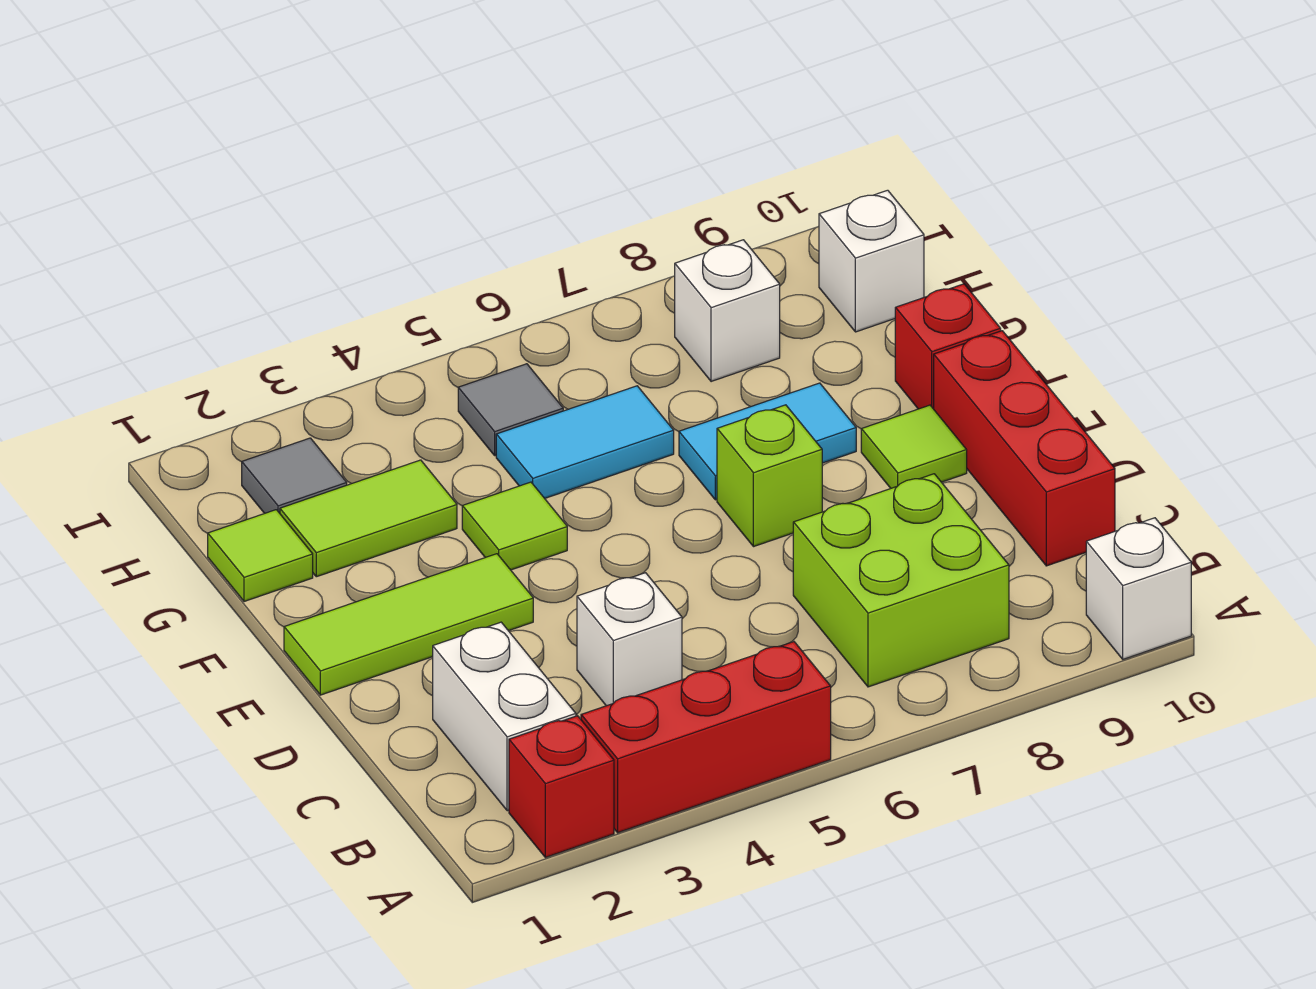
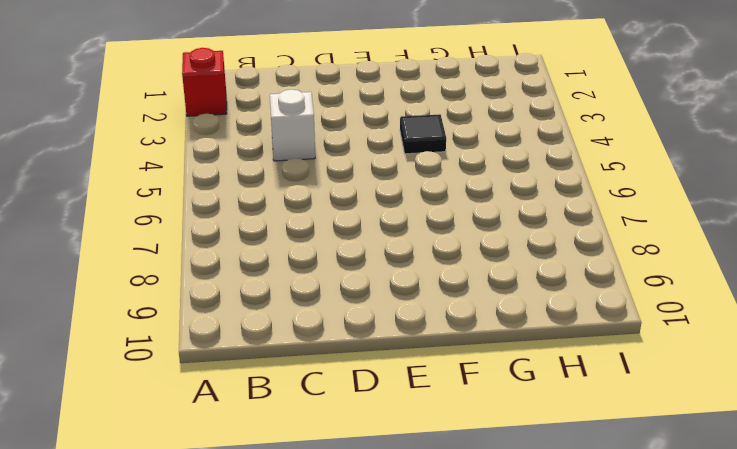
black tile F4 level 1 -> lime tile F4 level 1
none -> red brick A3:A5 level 1
none -> white brick A10 level 1
none -> white brick B2:C2 level 1

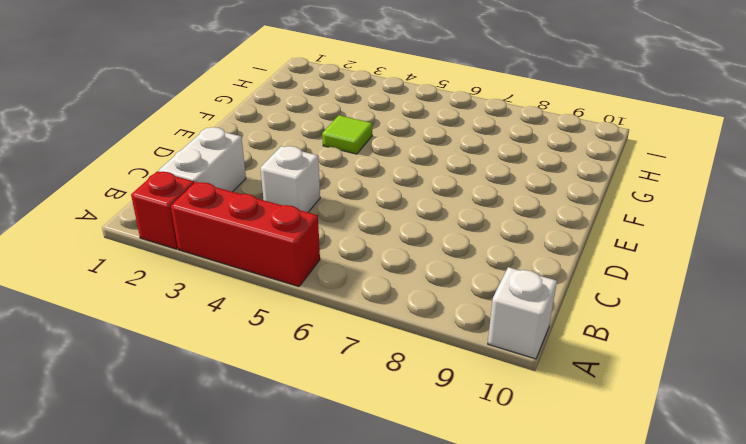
none -> lime brick B7:C8 level 1
none -> red brick C10:E10 level 1
none -> lime tile E1:E3 level 1

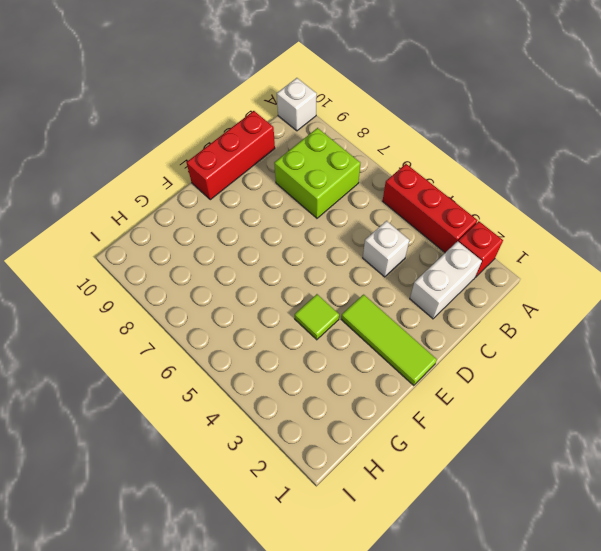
none -> lime brick E7 level 1
none -> lime tile E9 level 1
none -> cyan tile F7:F8 level 1

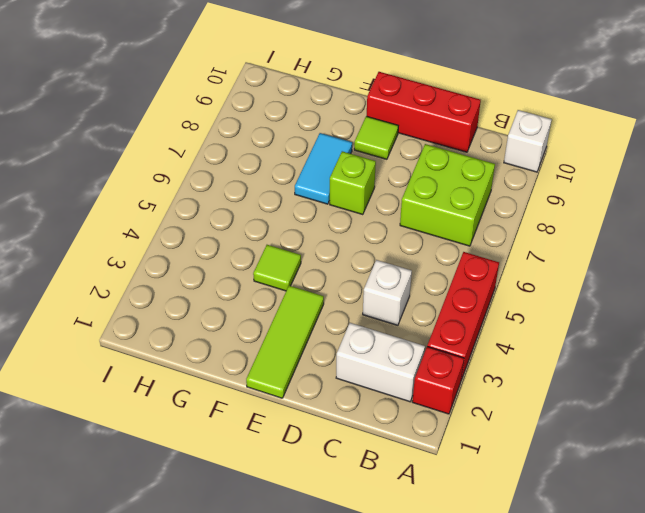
none -> red brick F10 level 1
none -> lime tile G1 level 1
none -> lime tile G2:G3 level 1

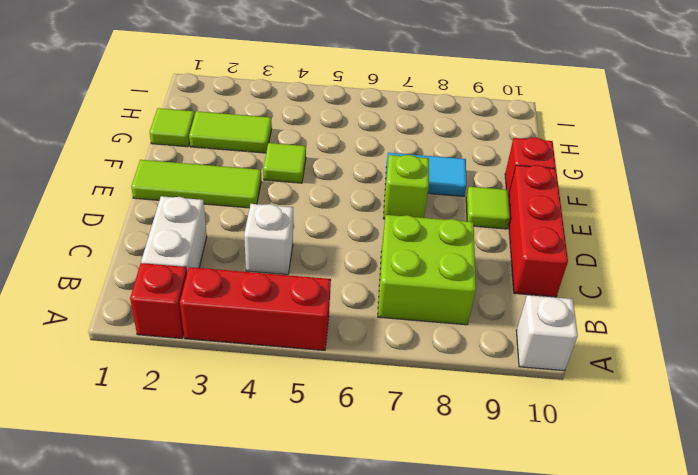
none -> cyan tile G5:G6 level 1
none -> grey tile H2 level 1
none -> grey tile H5 level 1

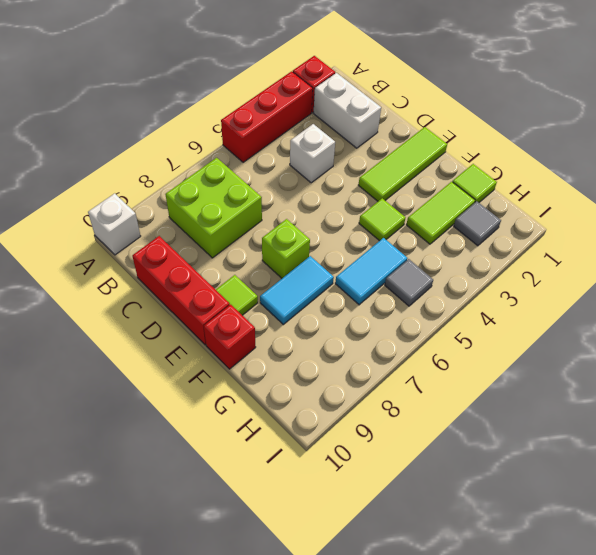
none -> white brick H8 level 1
none -> white brick H10 level 1

